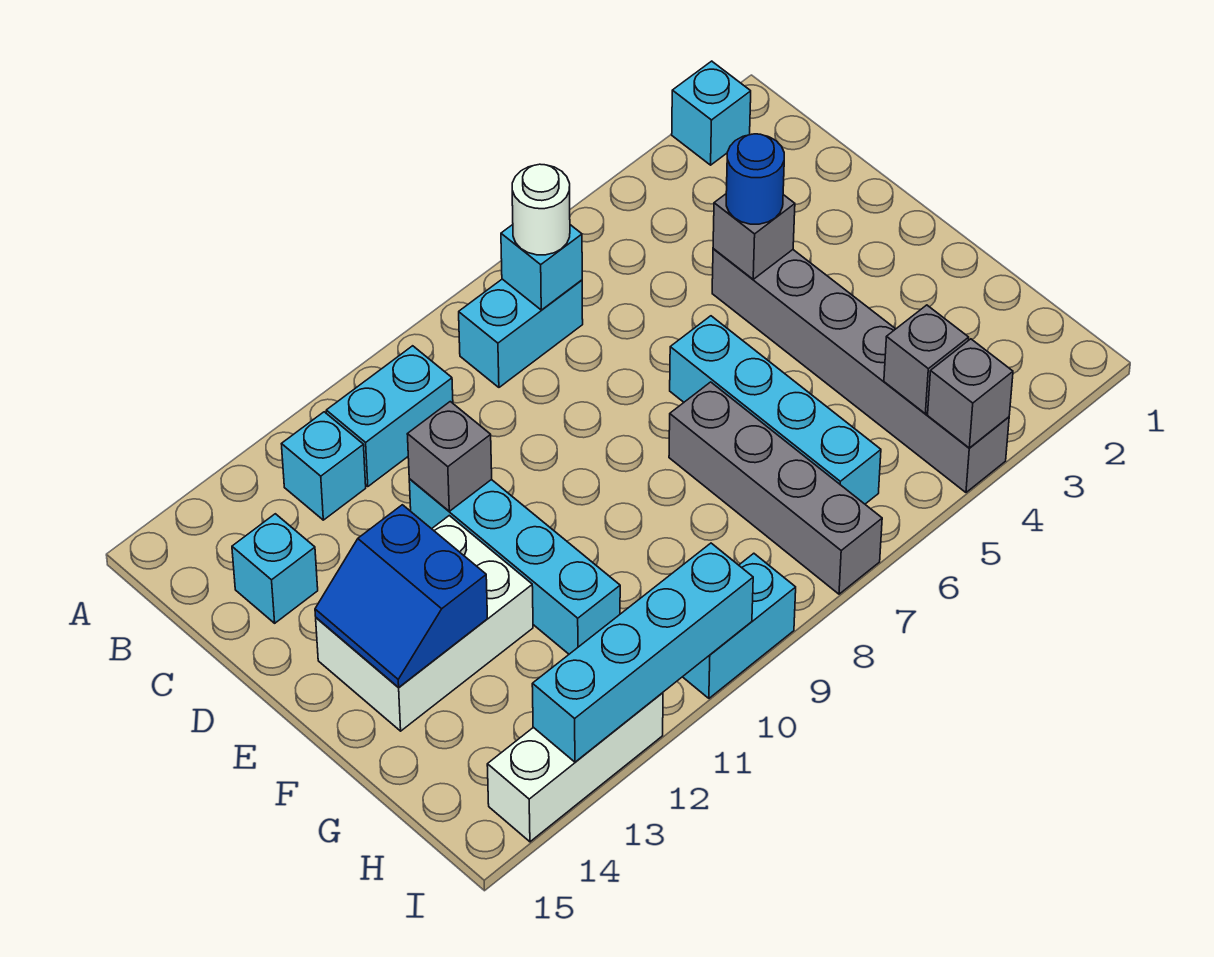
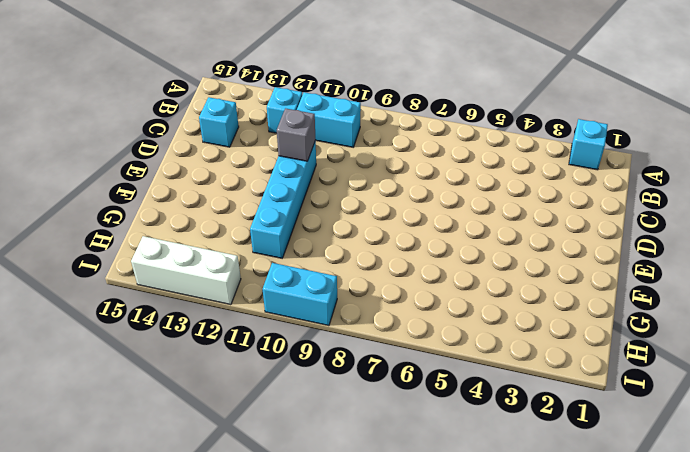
none -> cyan brick B7:B8 level 1
none -> grey brick D4:I4 level 1
none -> cyan brick E6:H6 level 1

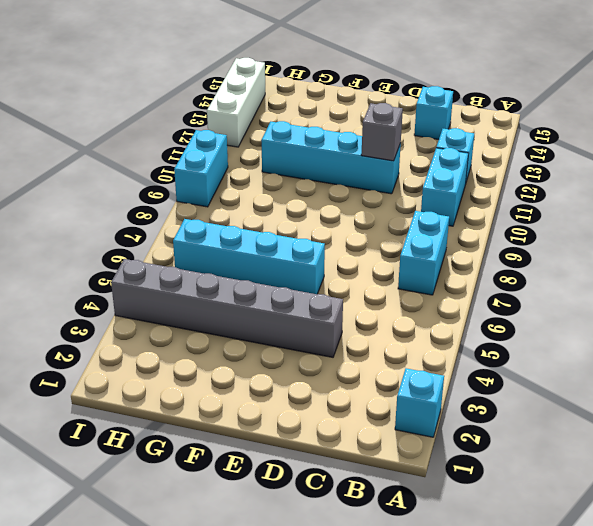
none -> white brick E12:F14 level 1
none -> grey brick F7:I7 level 1
none -> cyan brick B7 level 2

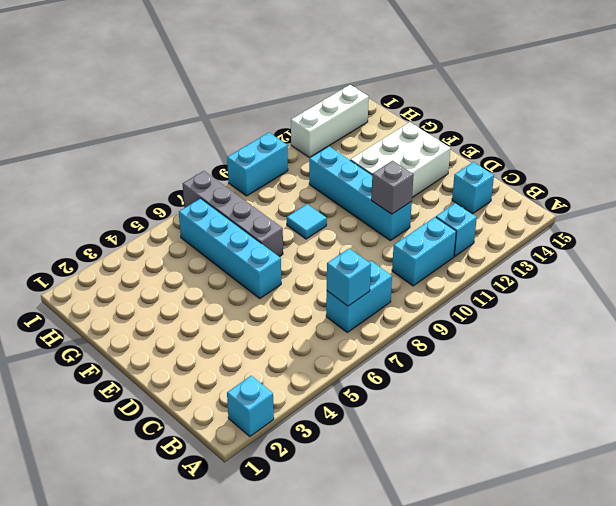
cyan tile F9 level 1 -> none
none -> grey brick D4:I4 level 1
none -> grey brick D4 level 2
none -> blue slope E13:F14 level 2 top 13

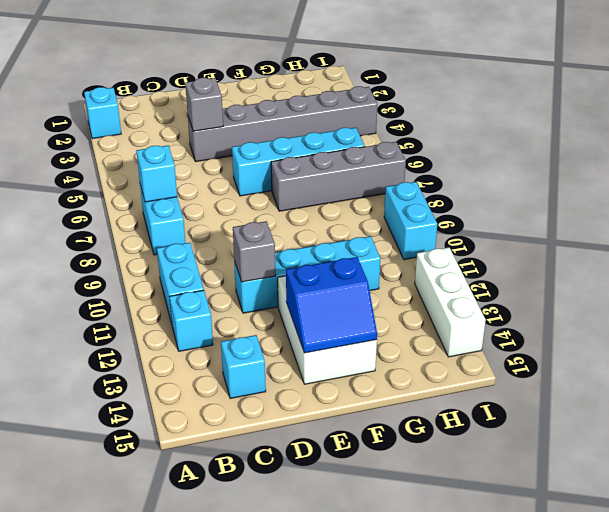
none -> grey brick H4 level 2
none -> grey brick I4 level 2
none -> cyan brick I10:I13 level 2

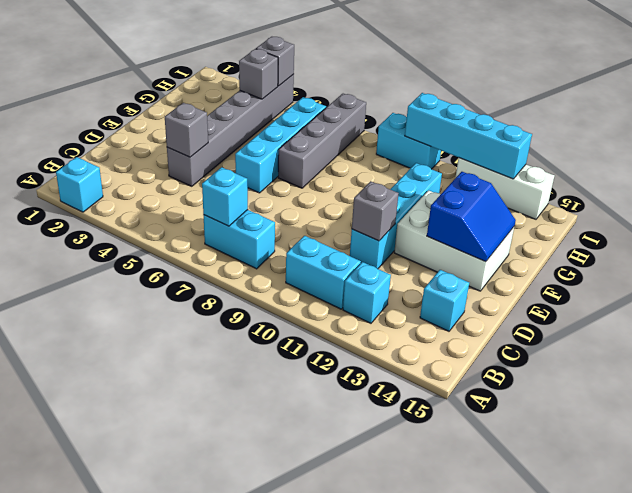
none -> white round brick B7 level 3
none -> blue round brick D4 level 3

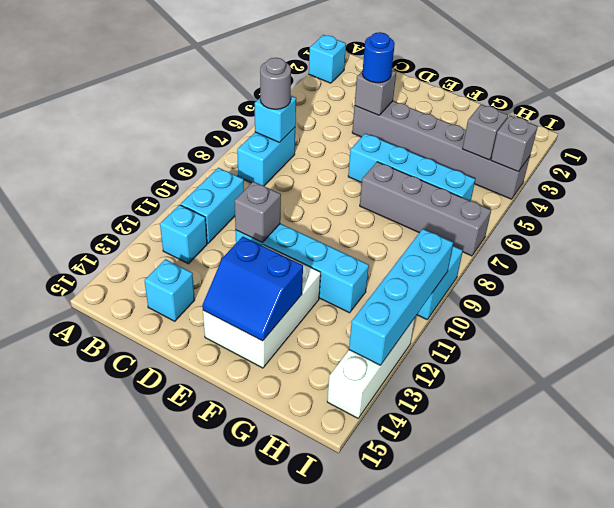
grey round brick B7 level 3 -> white round brick B7 level 3

